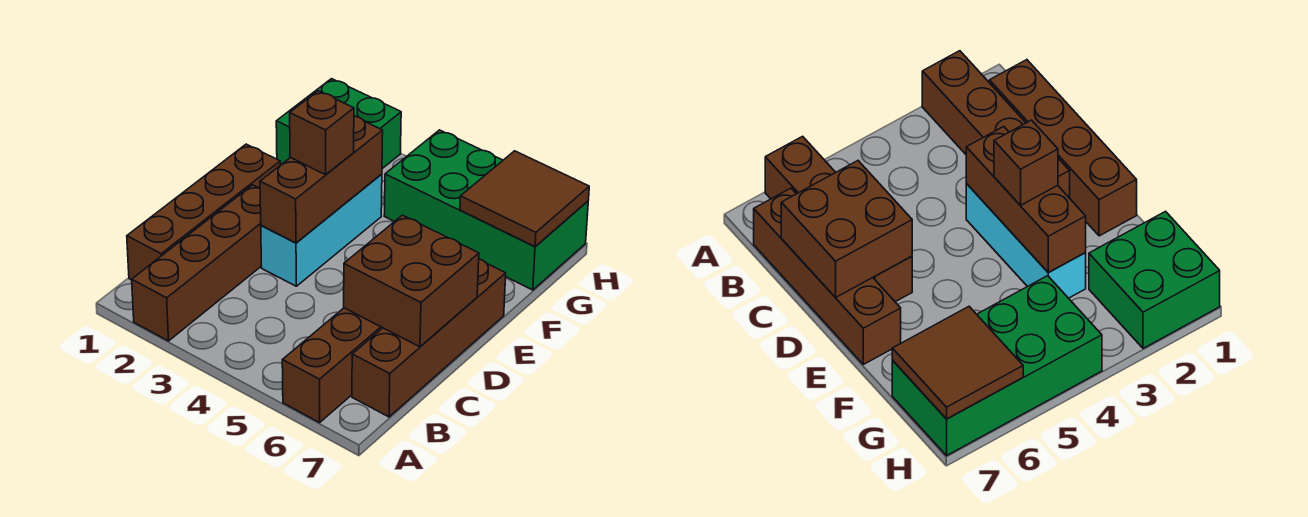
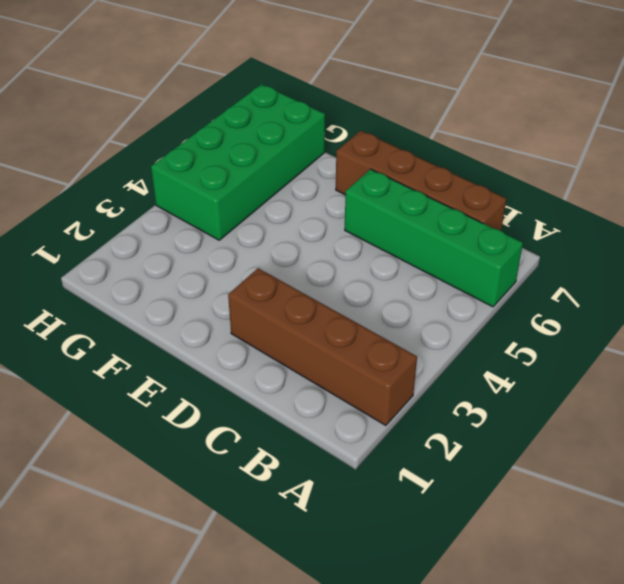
green brick A6:D6 level 1 -> brown brick A6:D6 level 1
none -> brown brick B1:E1 level 1
none -> cyan brick D3:F3 level 1

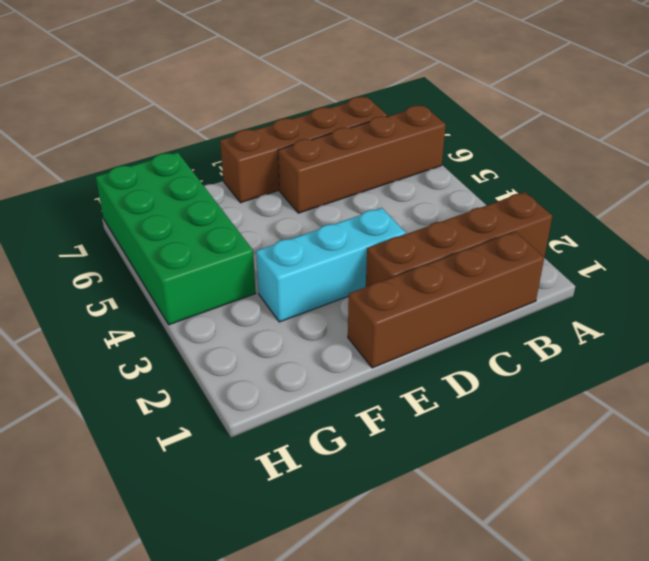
none -> green brick G1:H2 level 1
none -> brown brick C6:D7 level 2

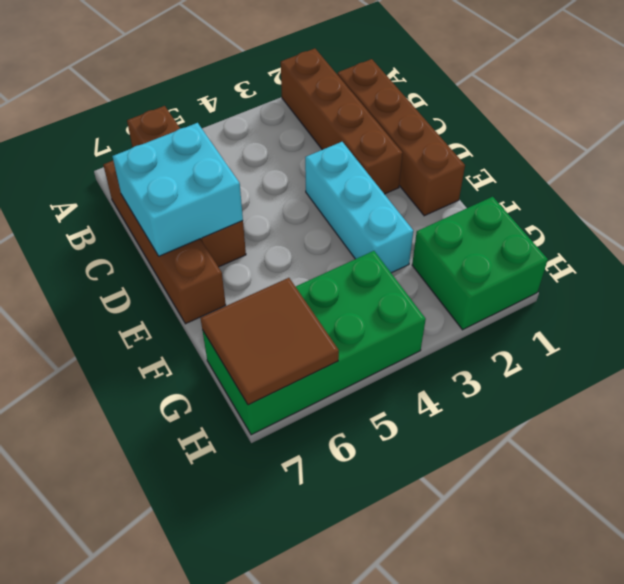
cyan brick C6:D7 level 2 -> brown brick C6:D7 level 2
none -> brown brick D3:F3 level 2
none -> brown brick E3 level 3

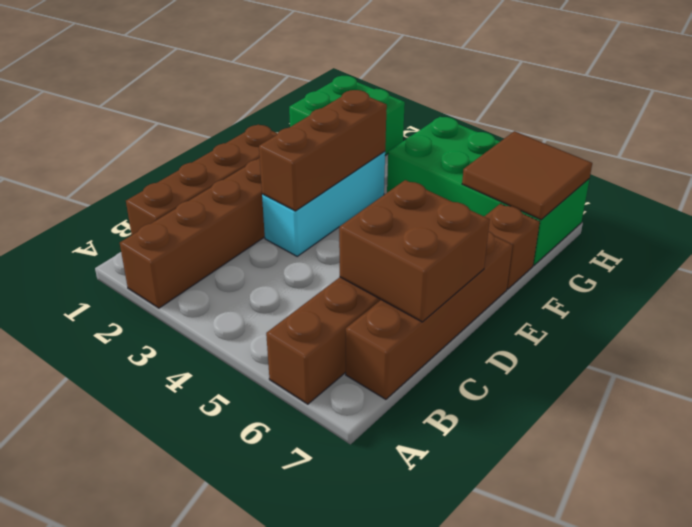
brown brick F7 level 1 -> brown brick E3 level 3

